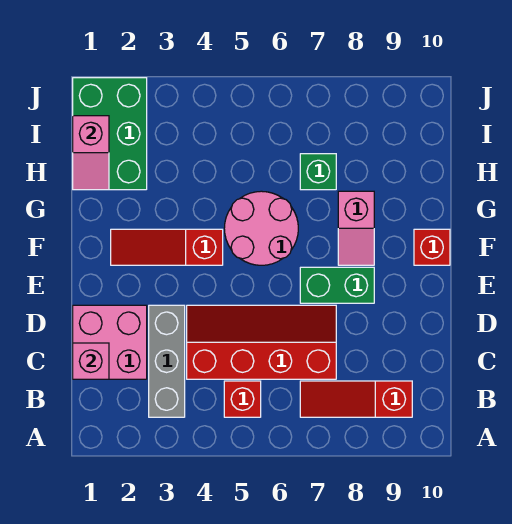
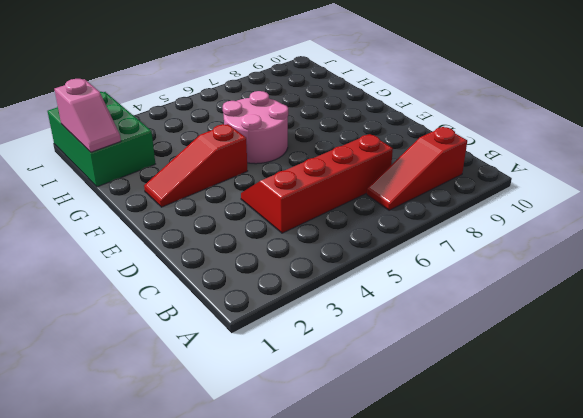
none -> grey brick B3:D3 level 1
none -> red brick B5 level 1
none -> pink brick C1:D2 level 1

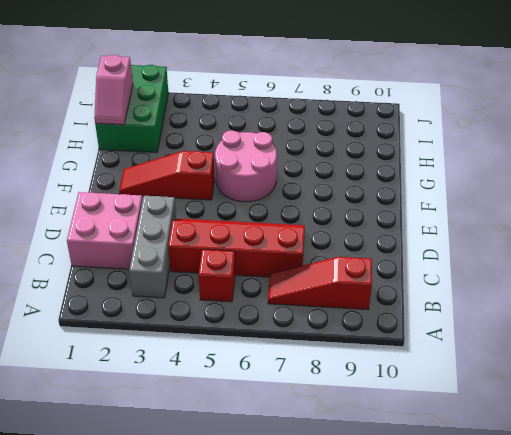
none -> green brick E7:E8 level 1
none -> pink slope F8:G8 level 1 top G
none -> red brick F10 level 1

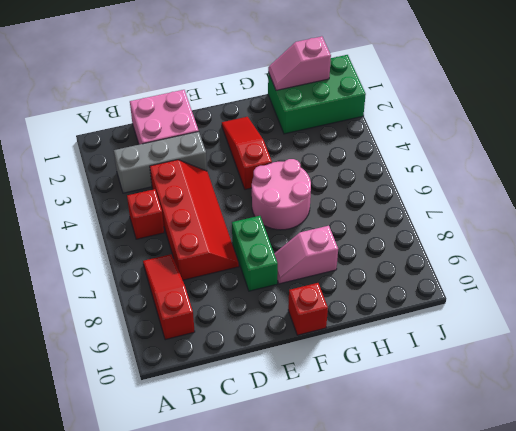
none -> green brick H7 level 1
none -> pink brick C1 level 2

